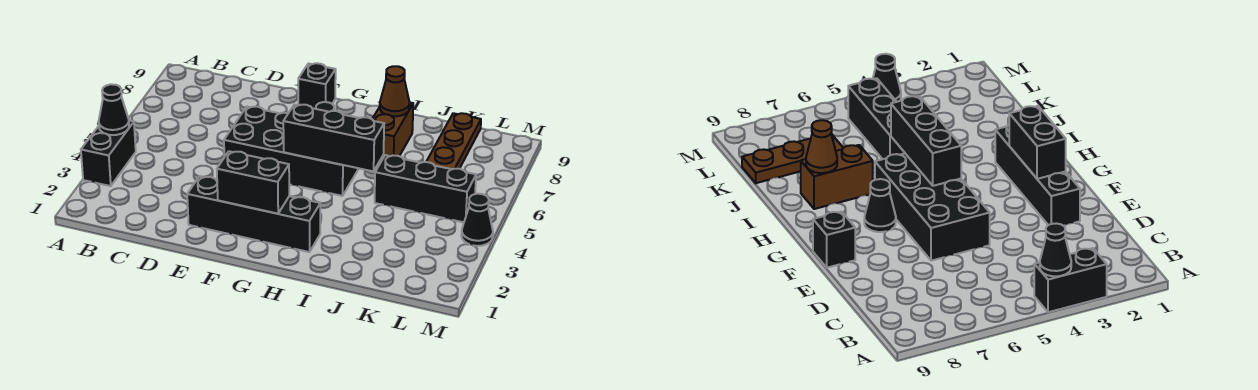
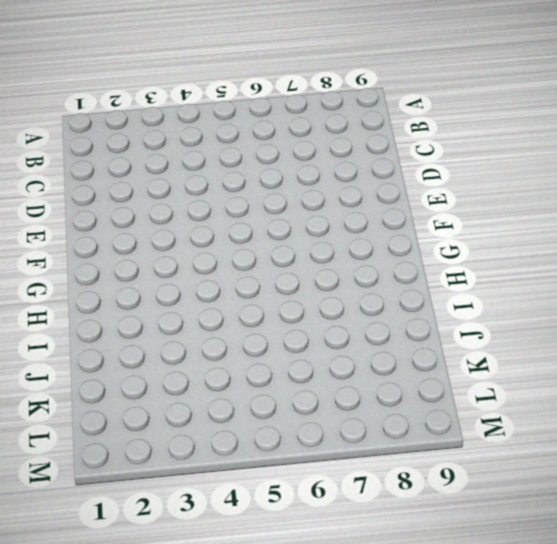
none -> black brick A3:A4 level 1
none -> black brick E2:H2 level 1
none -> black brick E5:H6 level 1

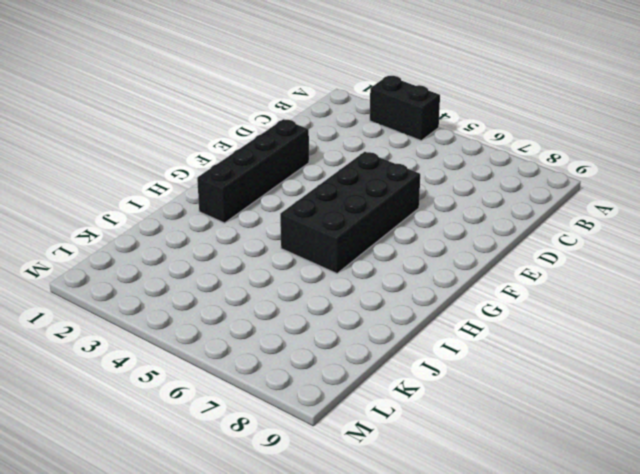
none -> black brick F9 level 1
none -> black cone G7 level 1
none -> brown brick I7:I8 level 1

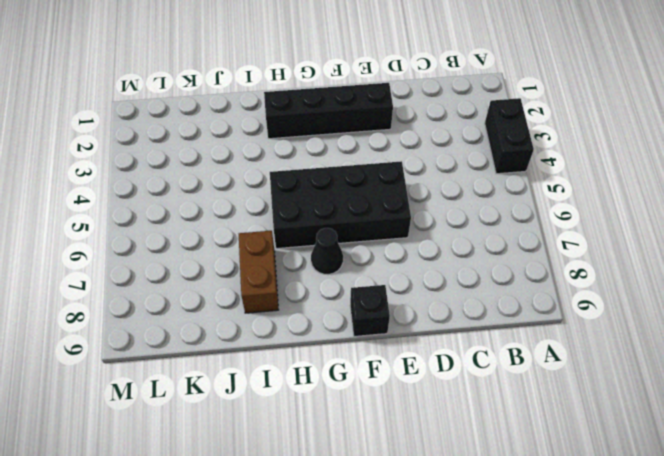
none -> black brick J5:L5 level 1
none -> brown plate K7:K9 level 1
none -> black cone M4 level 1

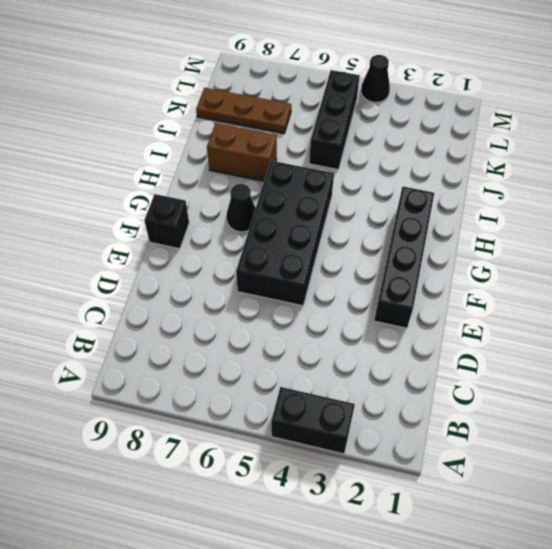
none -> black cone A4 level 2
none -> black brick F2:G2 level 2
none -> black brick G5:I5 level 2

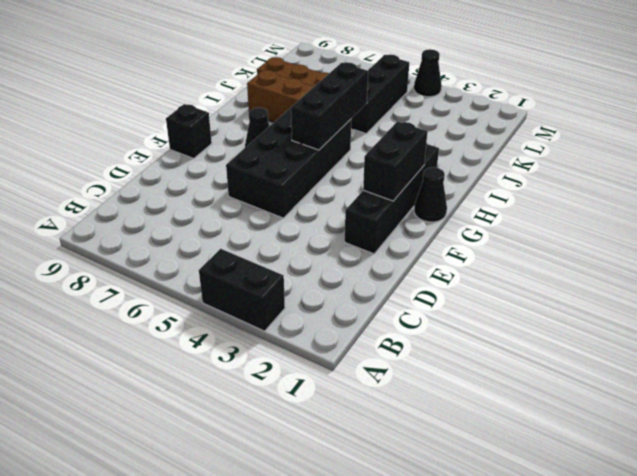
black cone G1 level 1 -> black cone A4 level 2
none -> brown cone I8 level 2

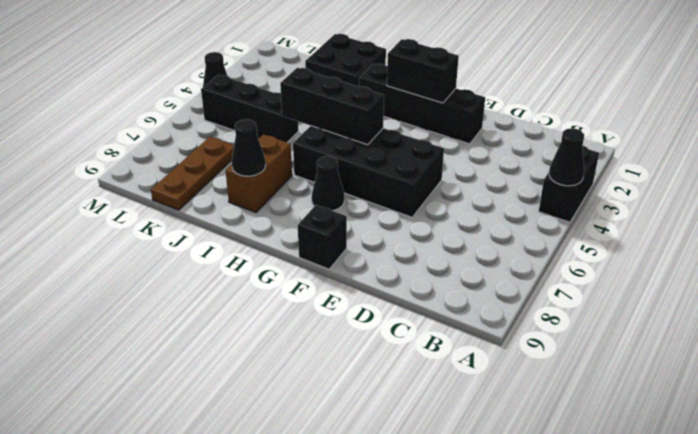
black brick I1:J2 level 1 -> none
black cone I8 level 2 -> brown cone I8 level 2

